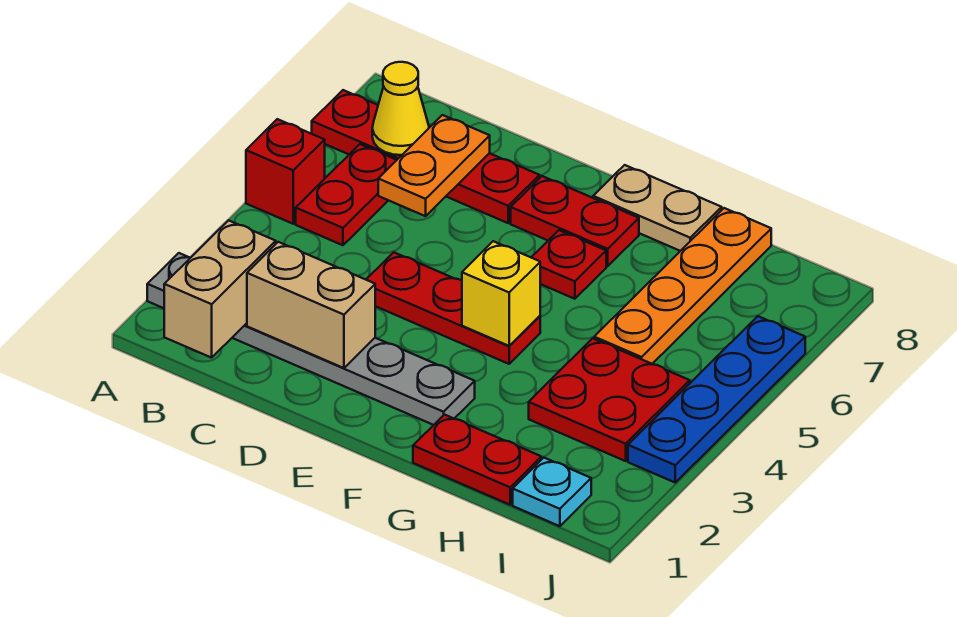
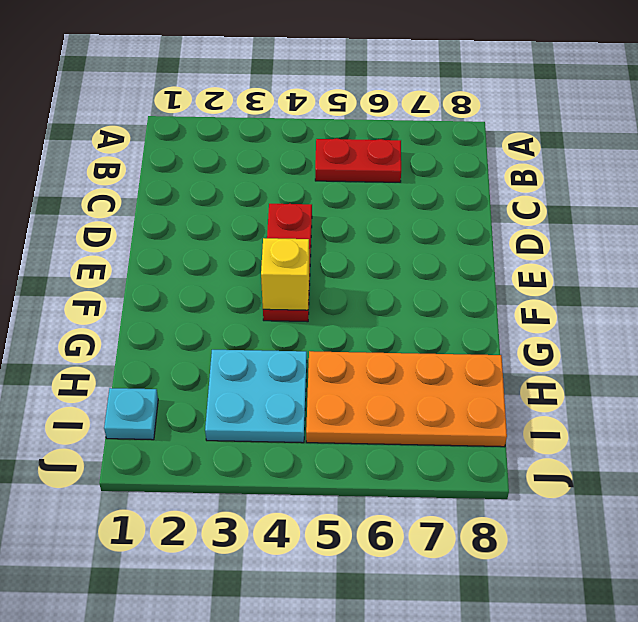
cyan plate H3:I4 level 1 -> red plate H3:I4 level 1
orange plate H5:I8 level 1 -> orange plate H5:H8 level 1
none -> grey plate A2:F2 level 1
none -> red brick A5 level 1
none -> red plate A7:D7 level 1

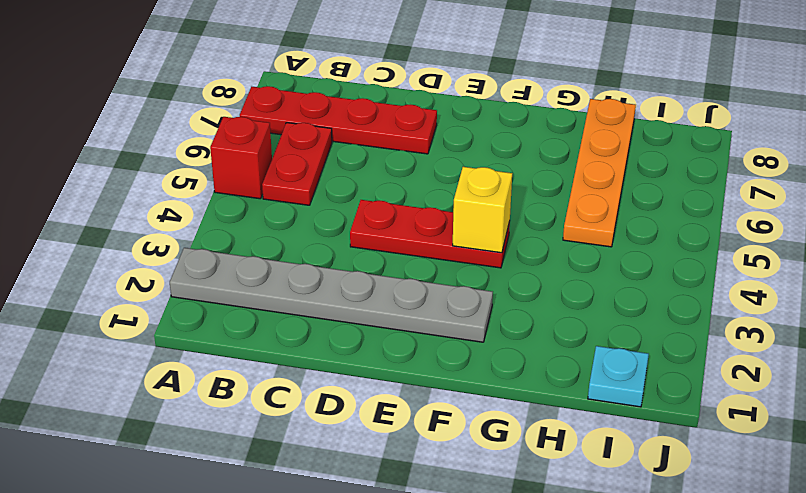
none -> red plate E7:F7 level 1
none -> red plate F6 level 1
none -> tan plate F8:G8 level 1

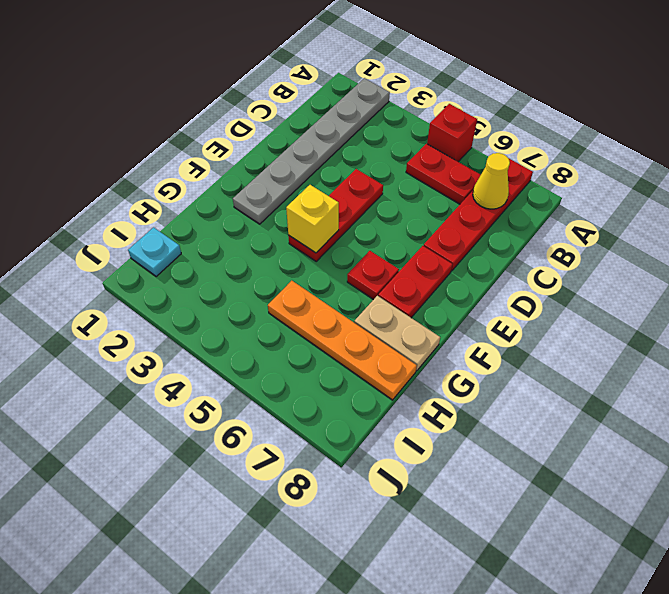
tan plate G7:G8 level 1 -> tan plate F8:G8 level 1
none -> red plate G1:H1 level 1
none -> red plate H3:I4 level 1
none -> blue plate J3:J6 level 1

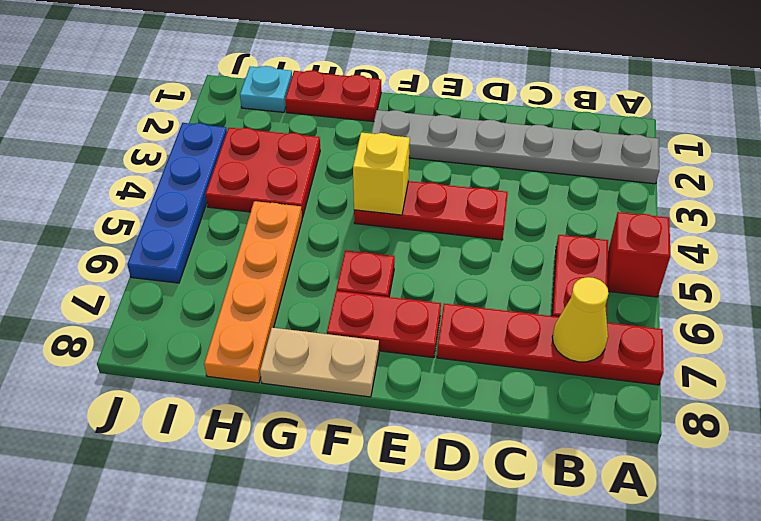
none -> tan brick B1:B2 level 2
none -> tan brick C2:D2 level 2
none -> orange plate C6:C7 level 2

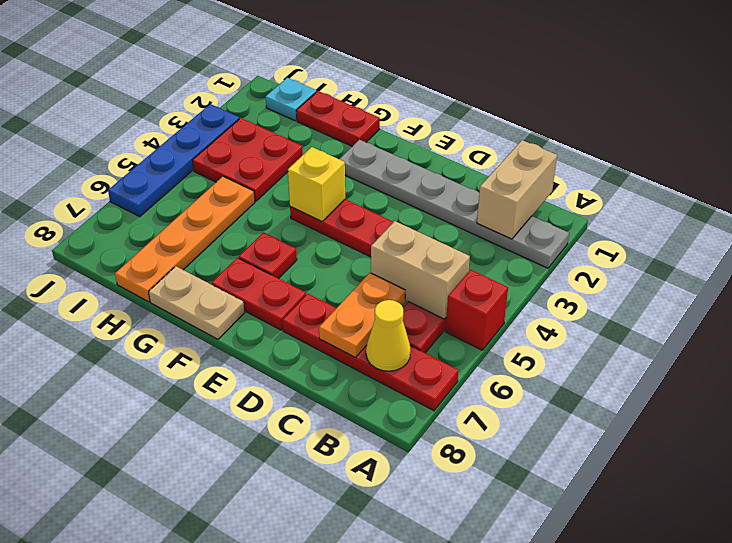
tan brick B5:C5 level 2 -> tan brick C2:D2 level 2

